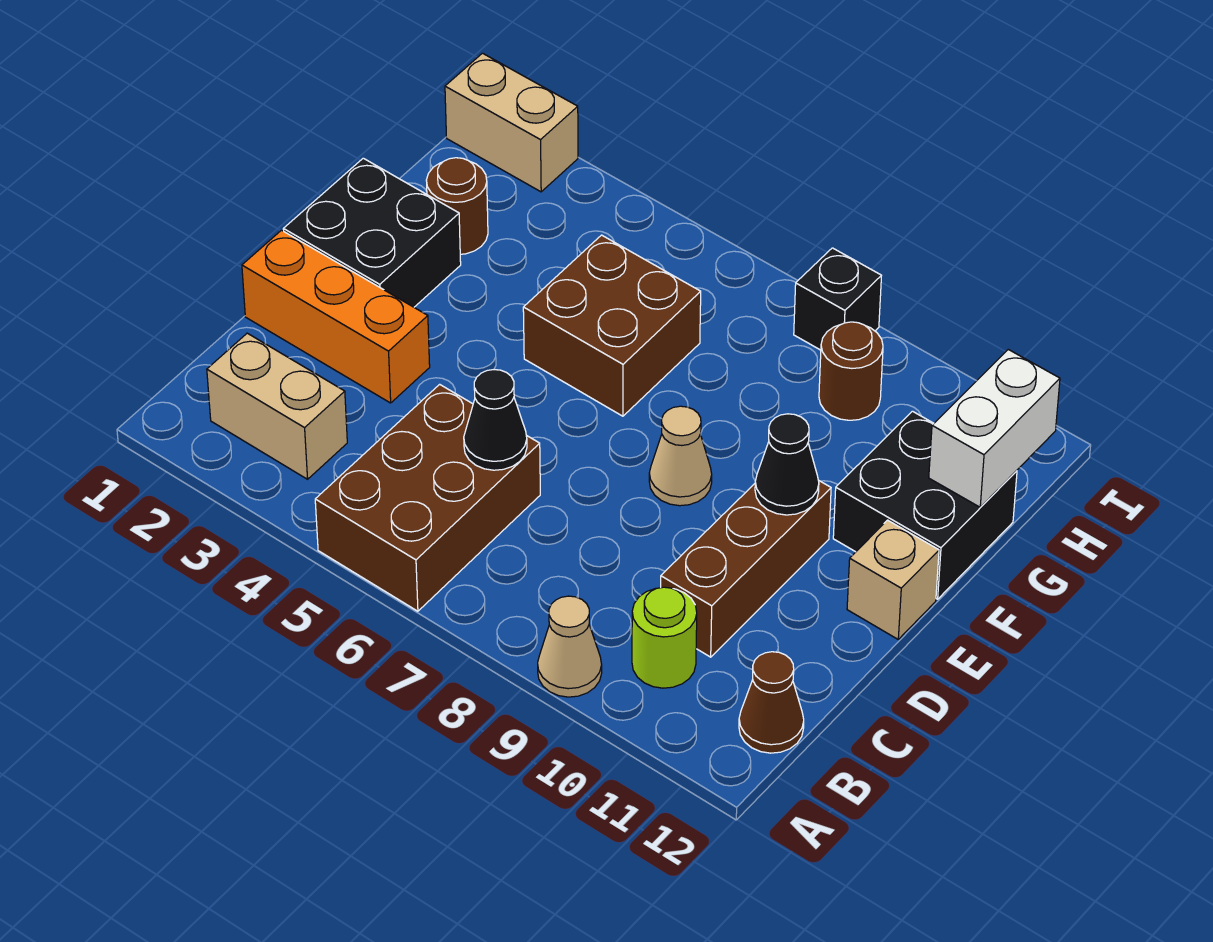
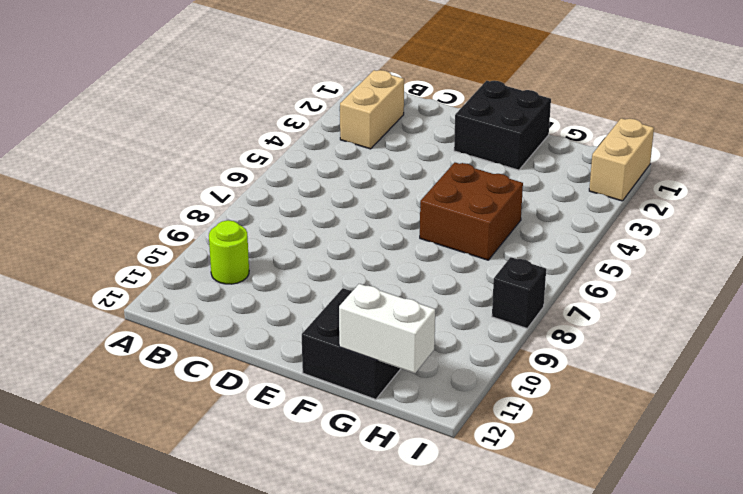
none -> brown brick A5:C6 level 1
none -> tan cone A9 level 1
none -> brown cone B12 level 1

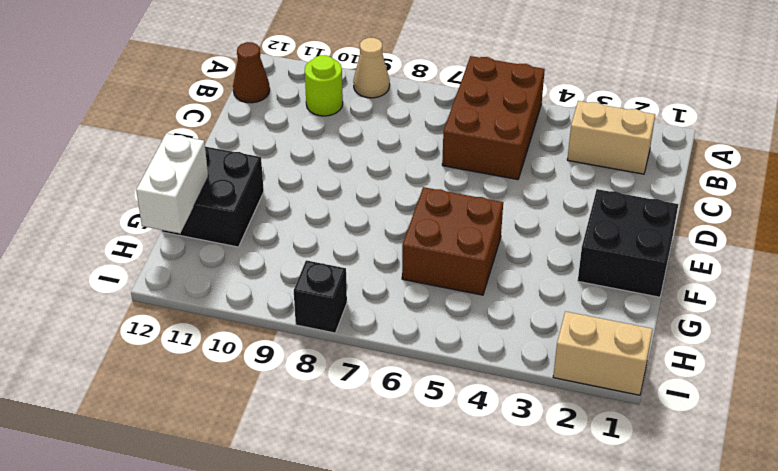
none -> brown brick C10:E10 level 1
none -> orange brick D1:D3 level 1
none -> tan cone E8 level 1

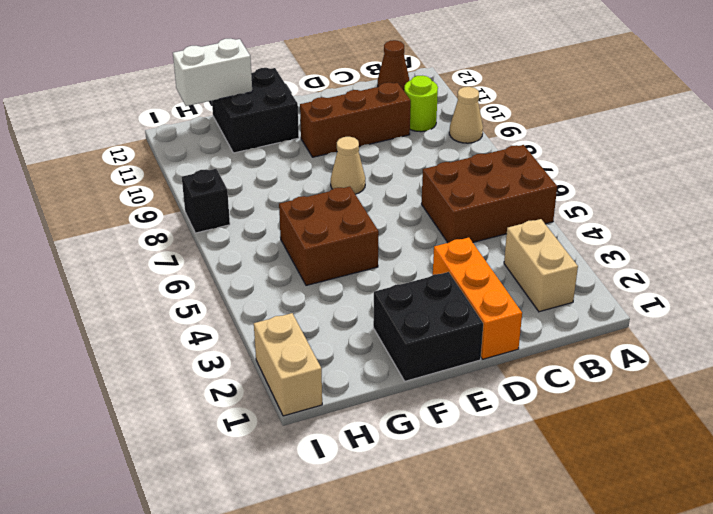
none -> tan brick E12 level 1
none -> brown round brick G2 level 1
none -> brown round brick H9 level 1

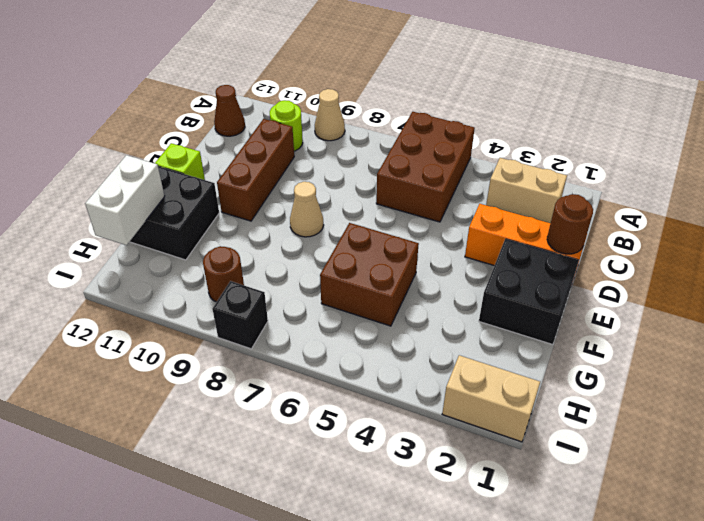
brown round brick D1 level 2 -> brown round brick G2 level 1
lime brick E12 level 1 -> tan brick E12 level 1
none -> black cone C6 level 2
none -> black cone E10 level 2

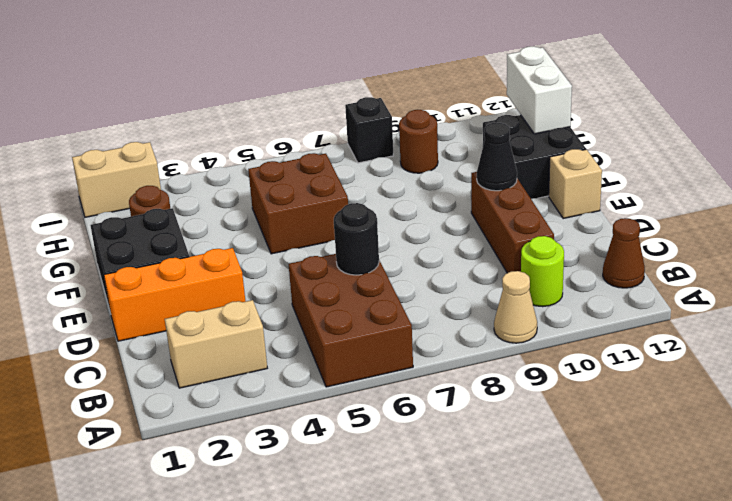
black round brick C6 level 2 -> black cone C6 level 2
none -> tan cone E8 level 1

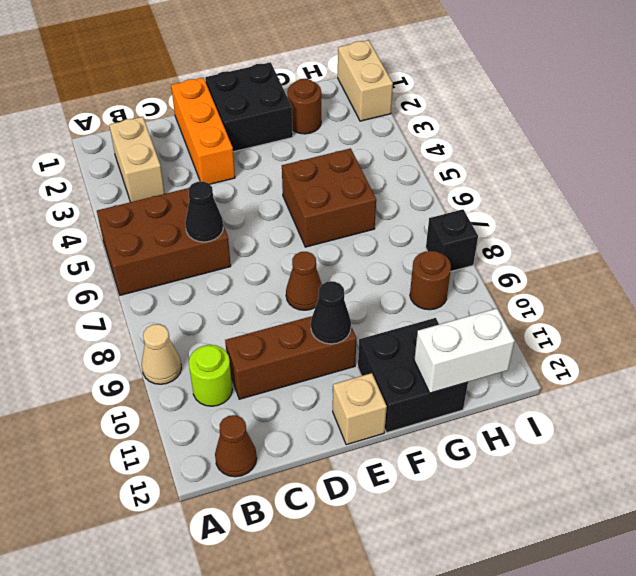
brown cone E8 level 1 -> tan cone E8 level 1

